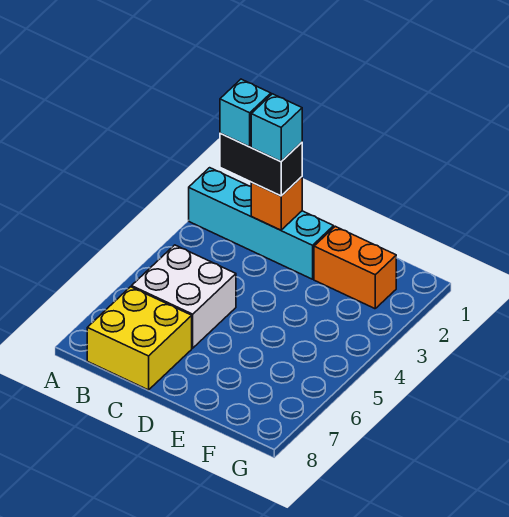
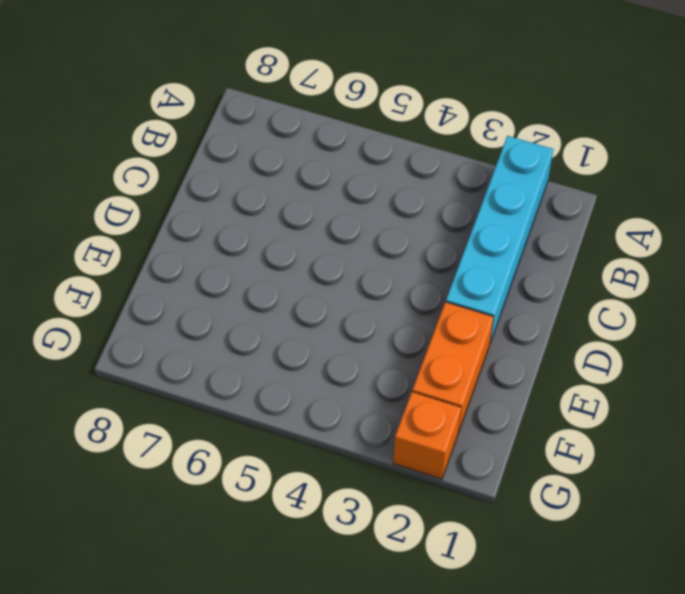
orange brick G2 level 1 -> orange brick C2 level 2
none -> white brick B5:C6 level 1
none -> yellow brick B7:C8 level 1

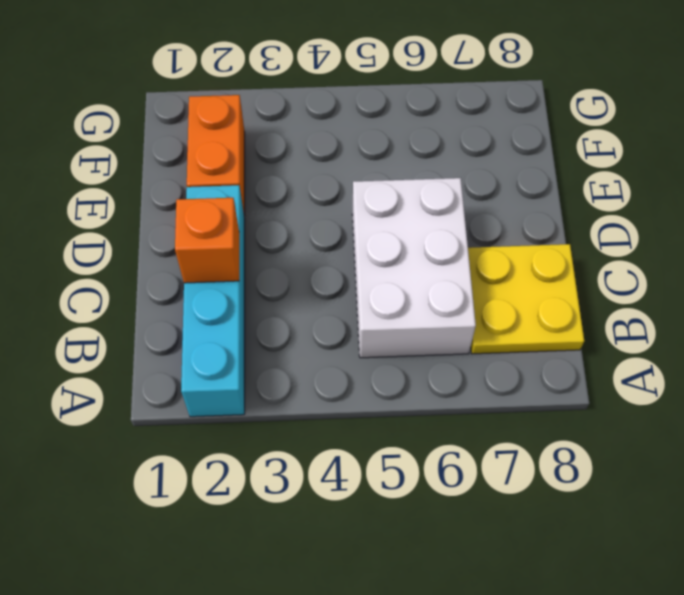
white brick B5:D6 level 1 -> white brick B5:C6 level 1
yellow plate B7:C8 level 1 -> yellow brick B7:C8 level 1
none -> black brick B2:C2 level 3
none -> cyan brick B2 level 4

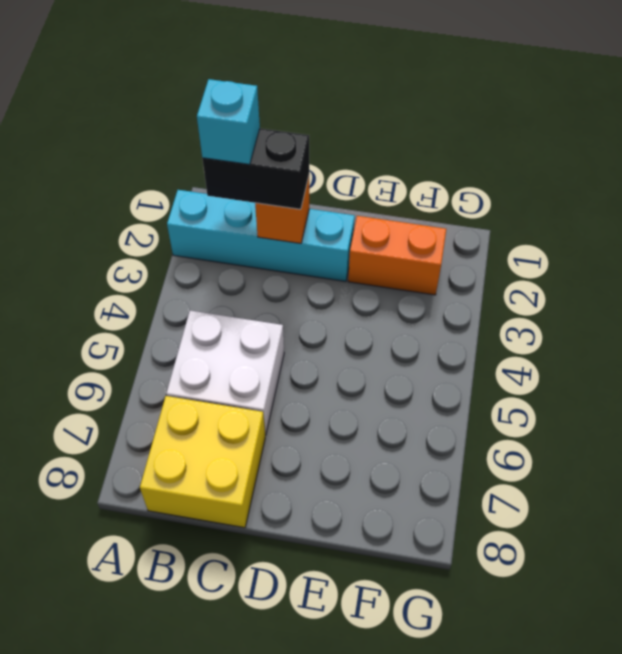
none -> cyan brick C2 level 4

